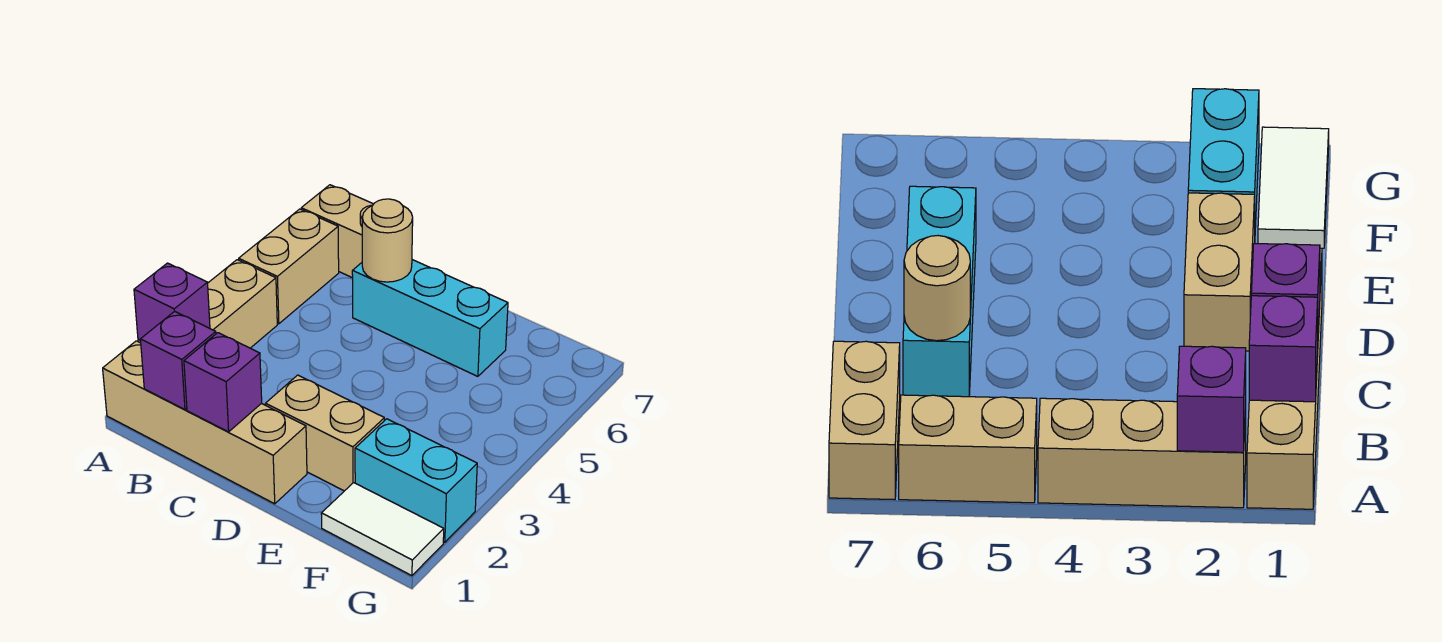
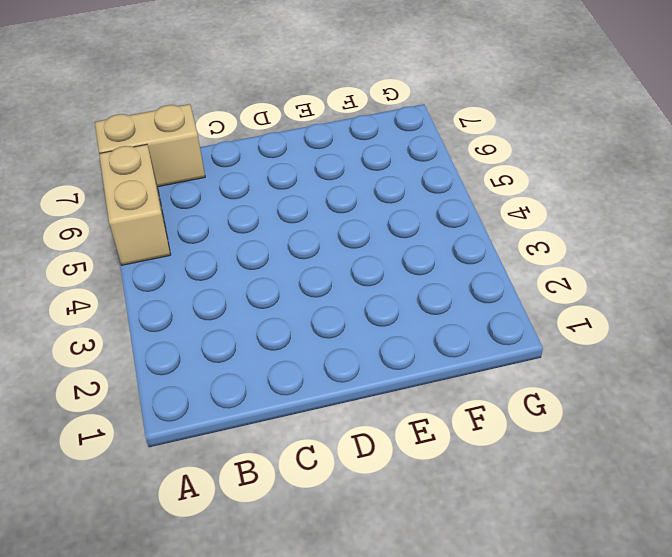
none -> tan brick A1:D1 level 1
none -> tan brick A2:A4 level 1
none -> cyan brick C6:E6 level 1

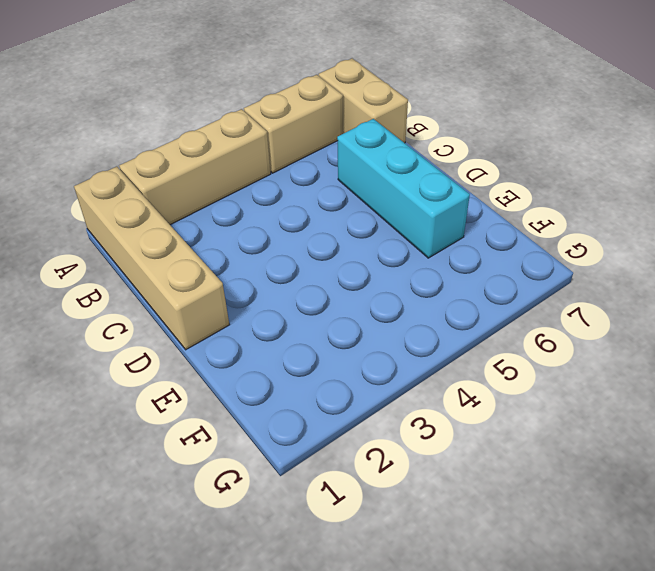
none -> tan brick D2:E2 level 1
none -> white tile F1:G1 level 1
none -> cyan brick F2:G2 level 1

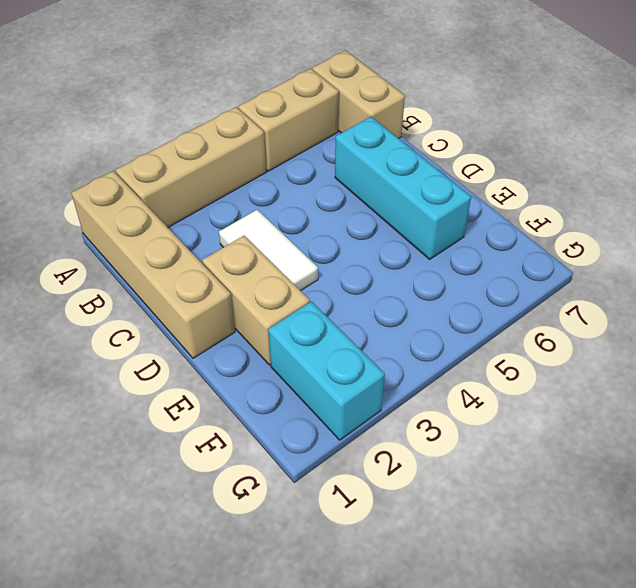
white tile C3:D3 level 1 -> white tile F1:G1 level 1
none -> purple brick A2 level 2
none -> purple brick B1 level 2
none -> purple brick C1 level 2

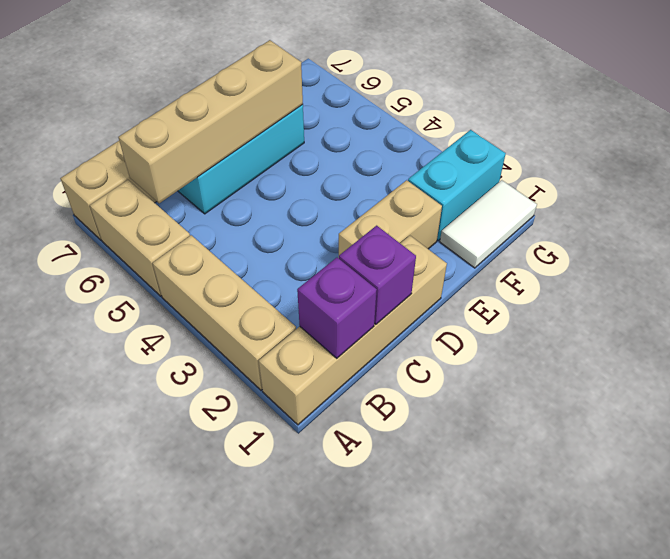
tan brick B6:E6 level 2 -> tan round brick C6 level 2
none -> purple brick A2 level 2

